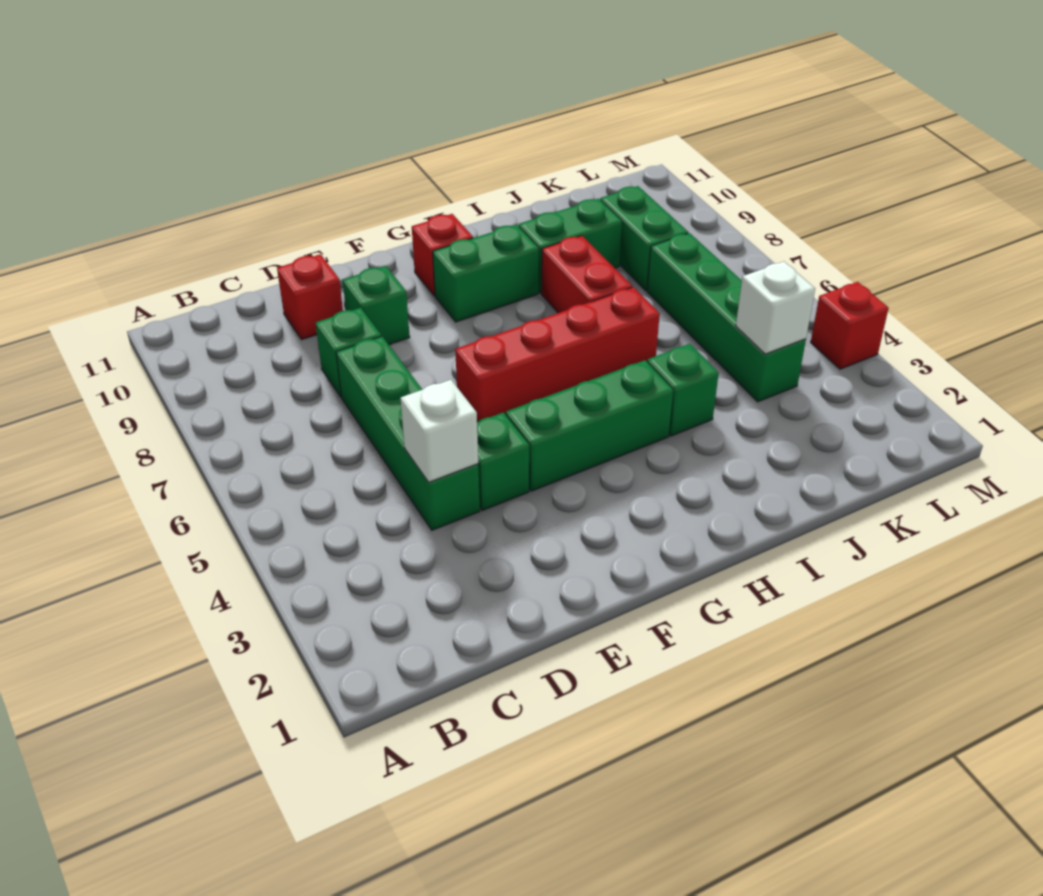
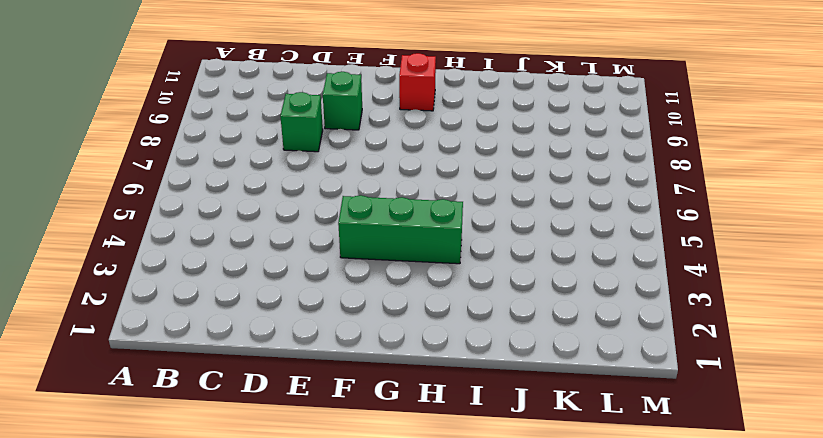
none -> green brick D4:D7 level 1
none -> red brick D10 level 1
none -> green brick E4 level 1

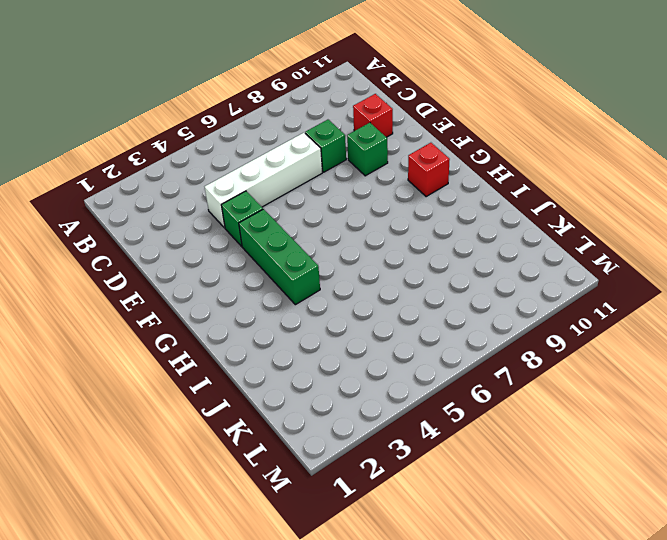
white brick D4:D7 level 1 -> green brick D4:D7 level 1
none -> red brick F6:I6 level 1
none -> green brick G9:H9 level 1
none -> green brick I4 level 1

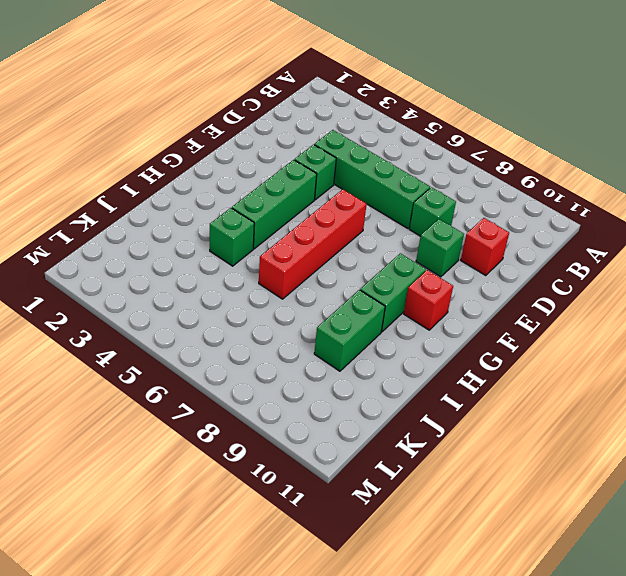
none -> red brick I7:I8 level 1
none -> green brick K4:K7 level 1
none -> green brick K8:K9 level 1

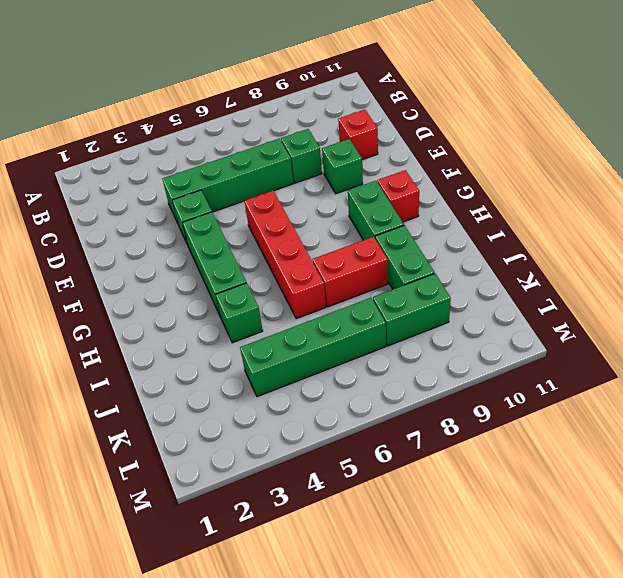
none -> red brick M4 level 1
none -> white brick D4 level 2
none -> white brick K4 level 2

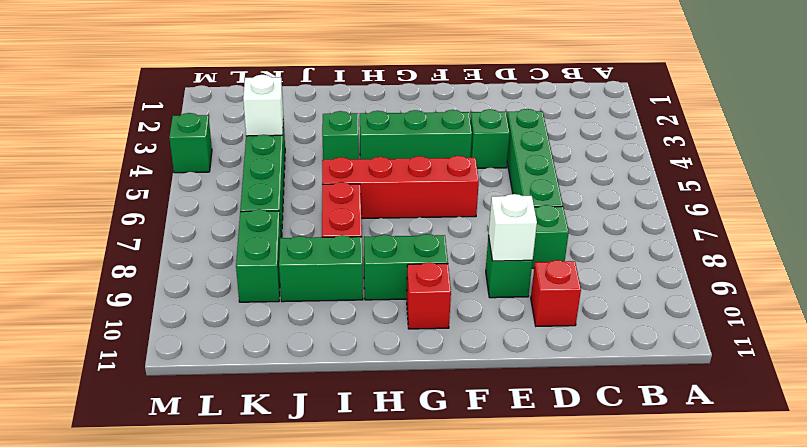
white brick E9 level 2 -> white brick D4 level 2
green brick M4 level 1 -> red brick M4 level 1

